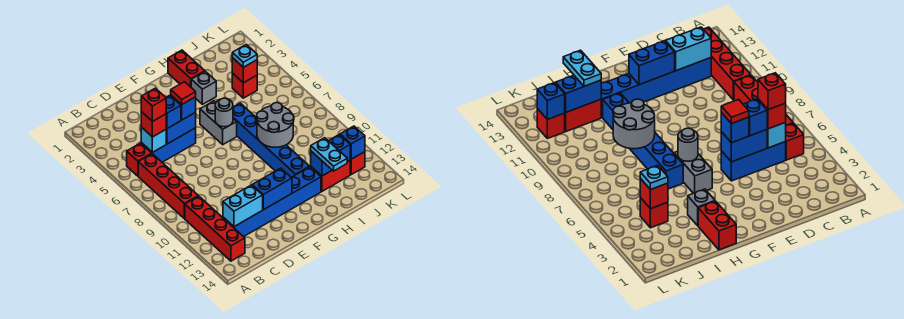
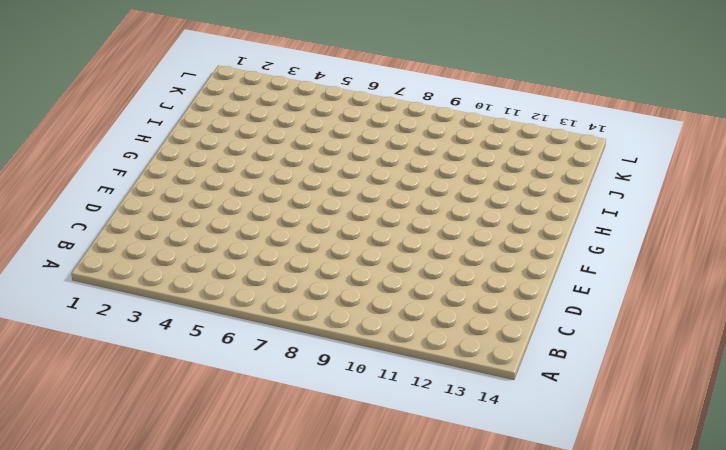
none -> red brick B5 level 1
none -> red brick B6:B9 level 1
none -> red brick B10:B13 level 1

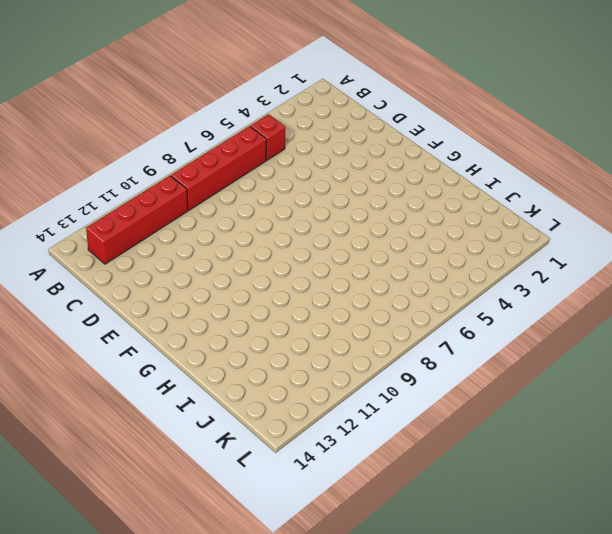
none -> blue brick C5:E5 level 1
none -> blue brick C12:H12 level 1
none -> grey brick G5:G6 level 1

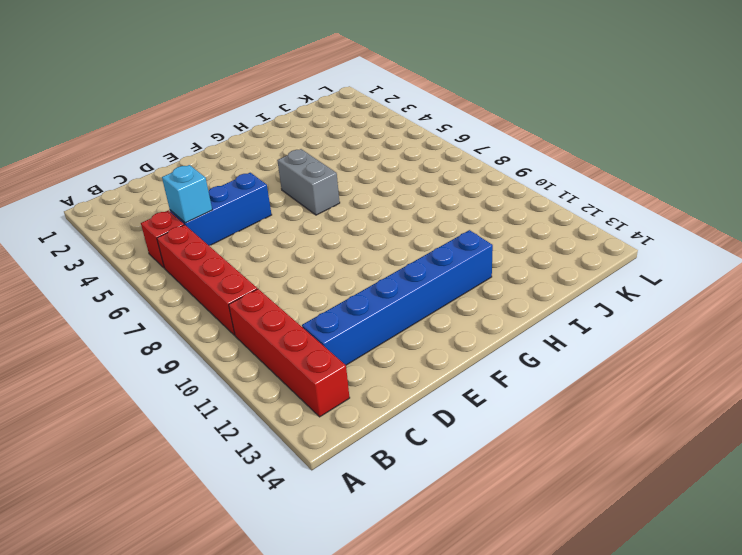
none -> red brick H1:H2 level 1
none -> grey brick H3 level 1
none -> blue brick H6:H11 level 1

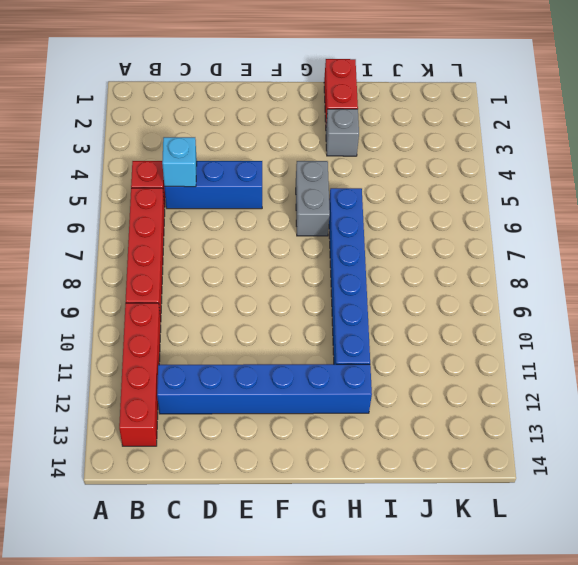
none -> red brick I12:J12 level 1
none -> red brick J4 level 1
none -> red brick K12 level 1

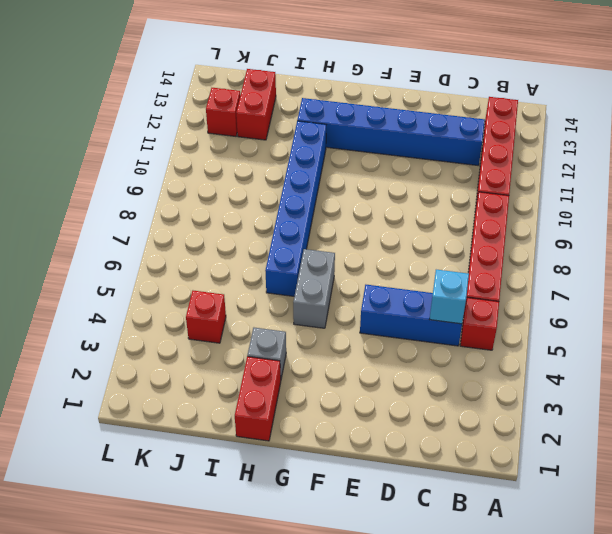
red brick J12:J13 level 1 -> red brick I12:J12 level 1
none -> cyan brick C12:D12 level 2
none -> blue brick D5:E5 level 2
none -> blue brick E12:F12 level 2

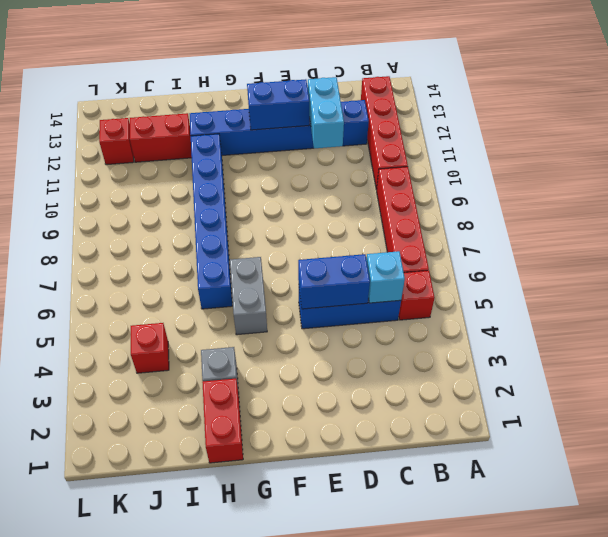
cyan brick D11:D12 level 2 -> cyan brick C12:D12 level 2
none -> grey round brick G6 level 2
none -> grey round brick H8:I9 level 2
none -> blue brick I12:J12 level 2

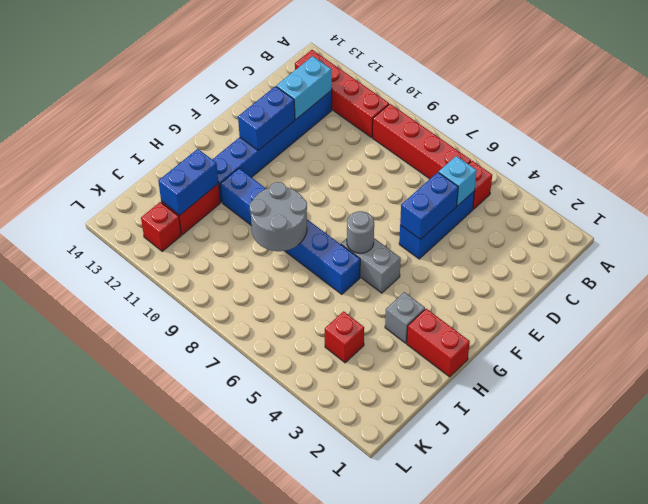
none -> red brick J4 level 2
none -> blue brick K12 level 2
none -> red brick C5 level 3

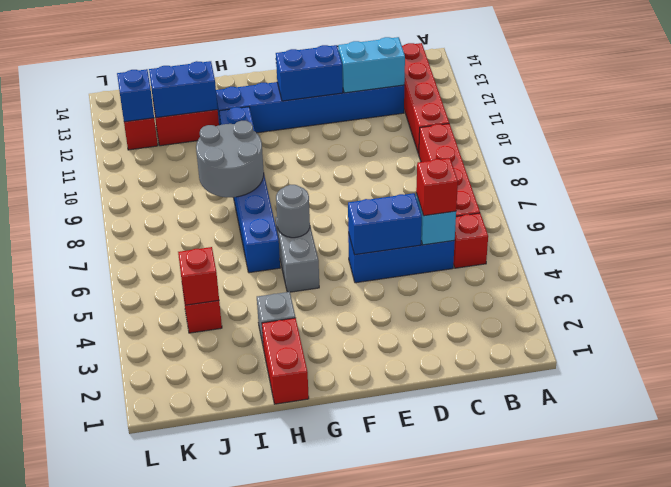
none -> blue brick D5 level 3
none -> blue brick E5 level 3
none -> cyan plate I12:I13 level 3

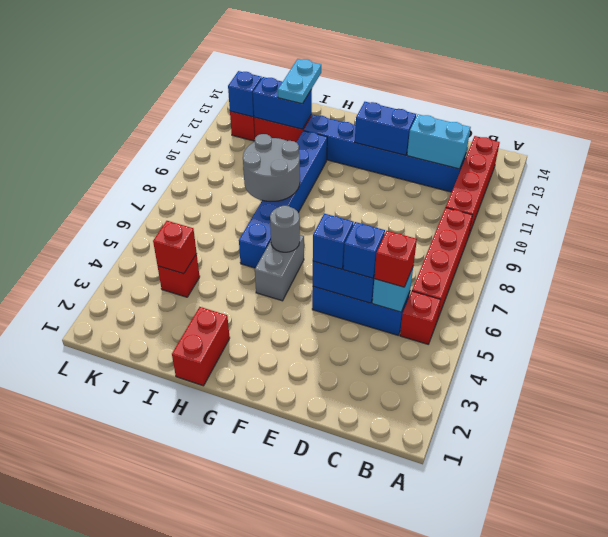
none -> grey brick H3 level 1
none -> cyan plate J4 level 3
none -> red brick C5 level 4

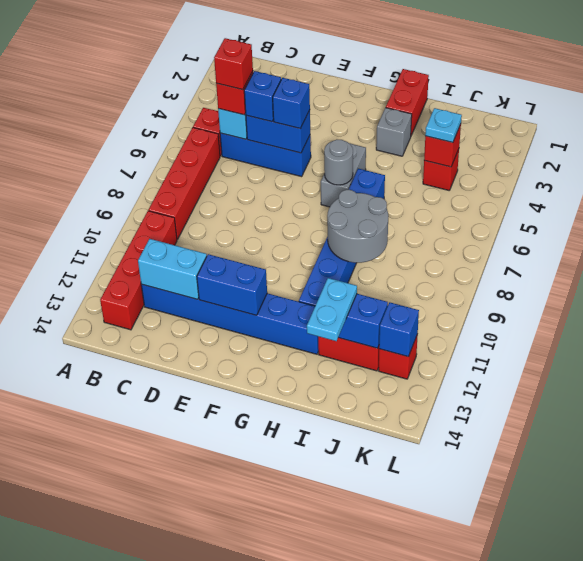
none -> red tile E5 level 4

